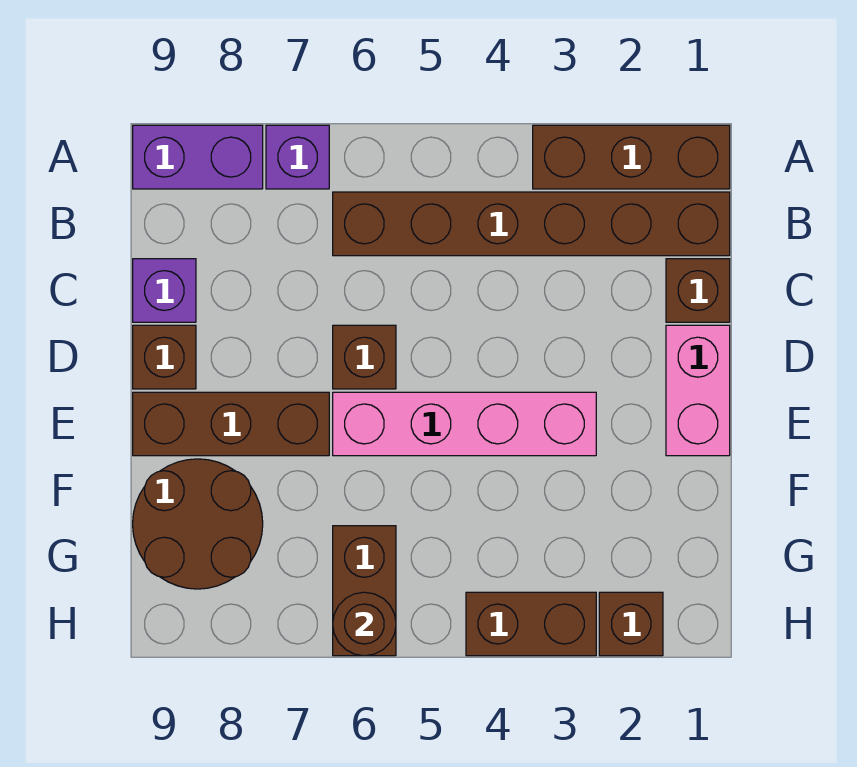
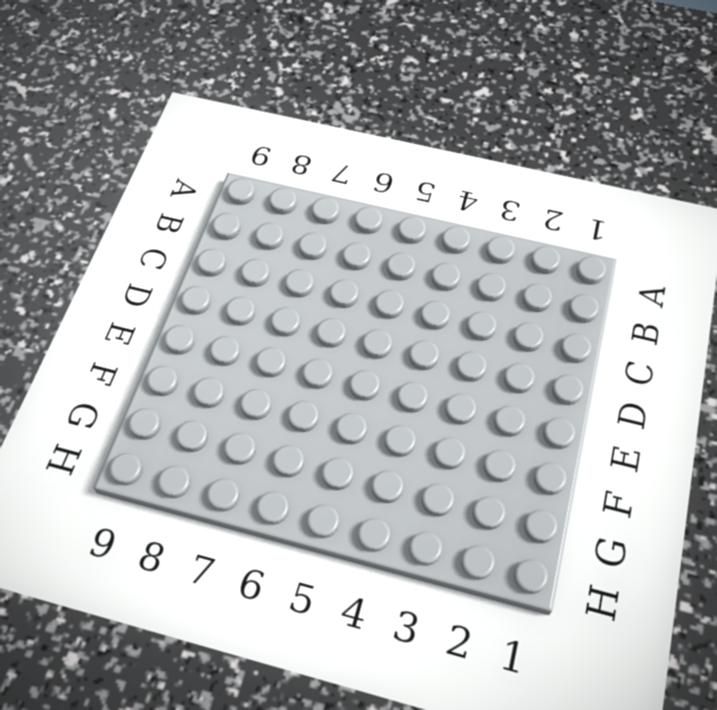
none -> brown brick A1:A3 level 1
none -> purple brick A7 level 1
none -> purple brick A8:A9 level 1

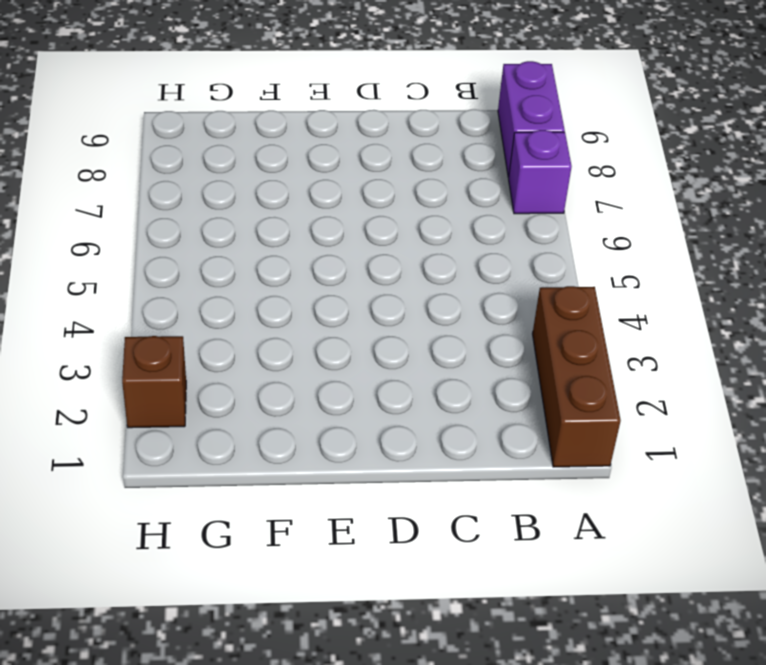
none -> brown brick B1:B6 level 1
none -> brown brick C1 level 1
none -> purple brick C9 level 1

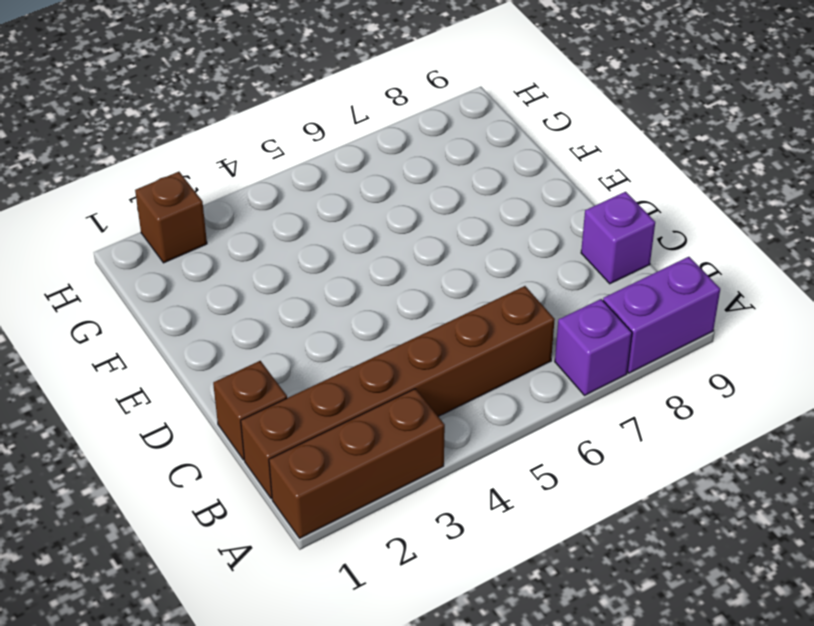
none -> pink brick D1:E1 level 1
none -> brown brick D6 level 1
none -> brown brick D9 level 1

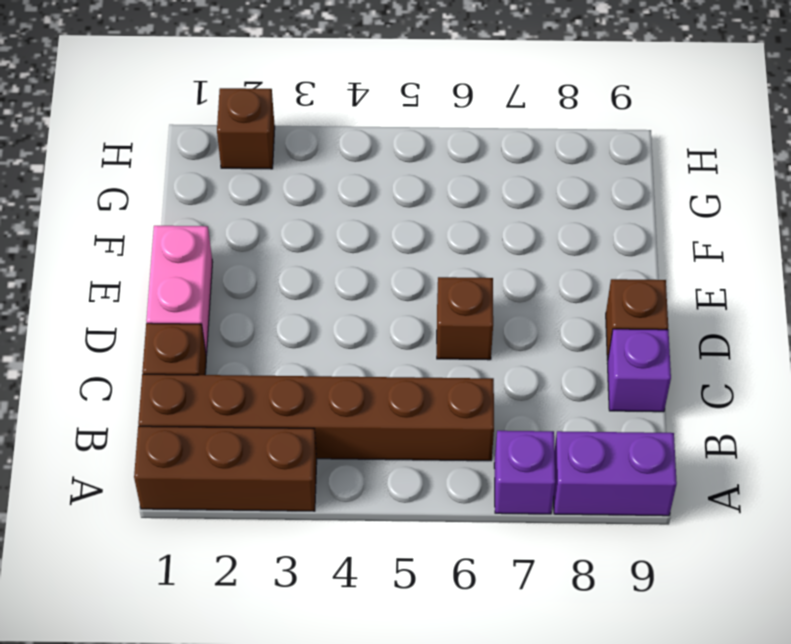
none -> pink brick E3:E6 level 1
none -> brown brick E7:E9 level 1
none -> brown round brick F8:G9 level 1

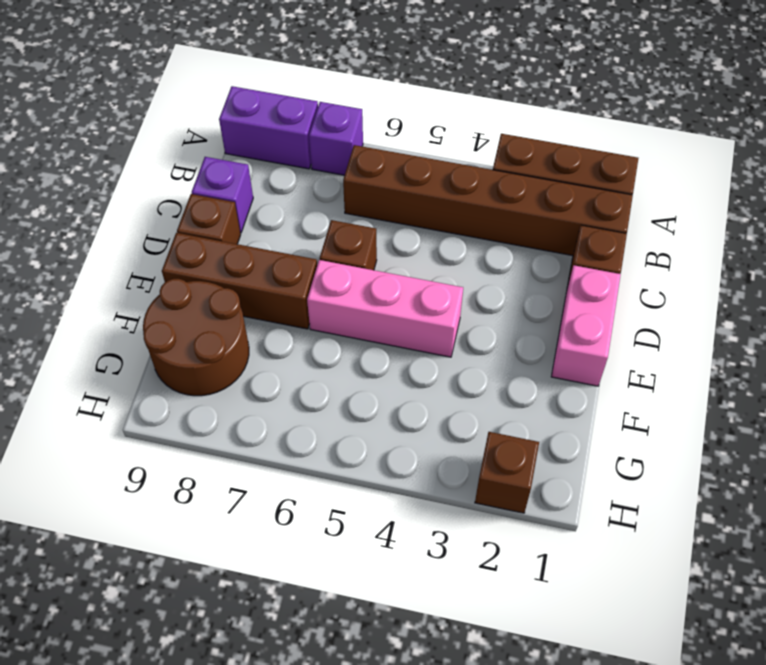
pink brick E4:E6 level 1 -> pink brick E3:E6 level 1
none -> brown brick G6:H6 level 1
none -> brown brick H3:H4 level 1
none -> brown round brick H6 level 2

